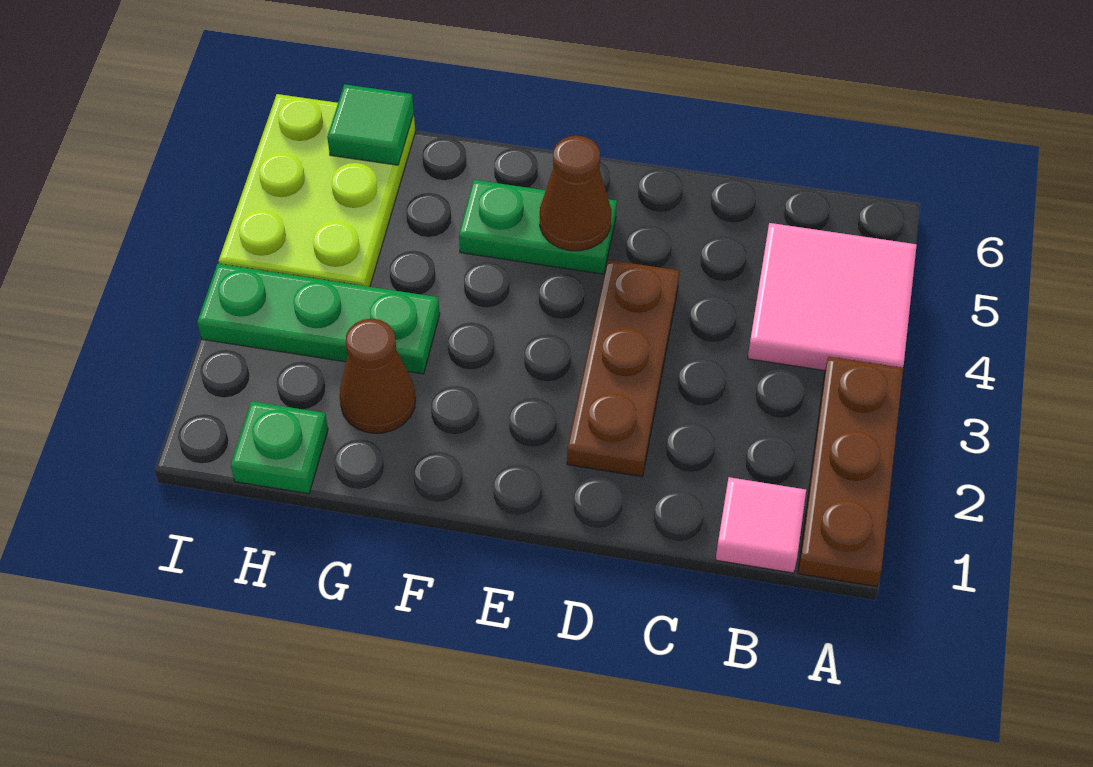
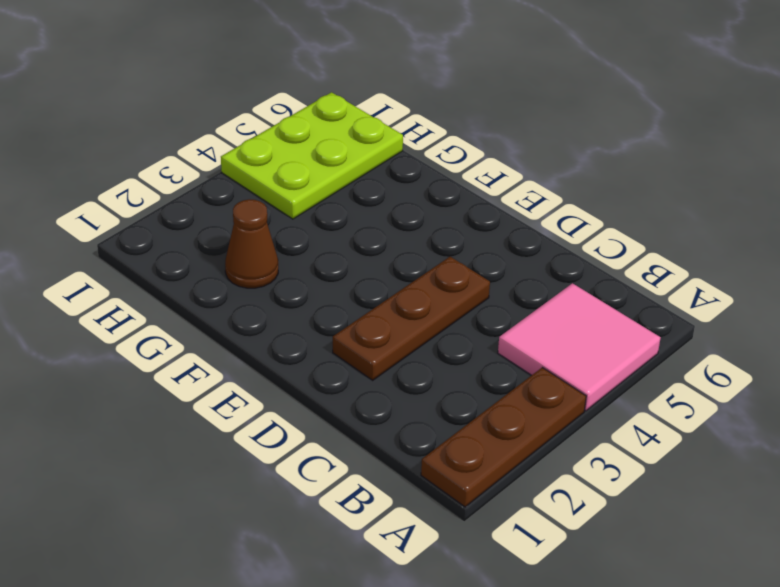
none -> pink tile B1 level 1
none -> green plate E5:F5 level 1

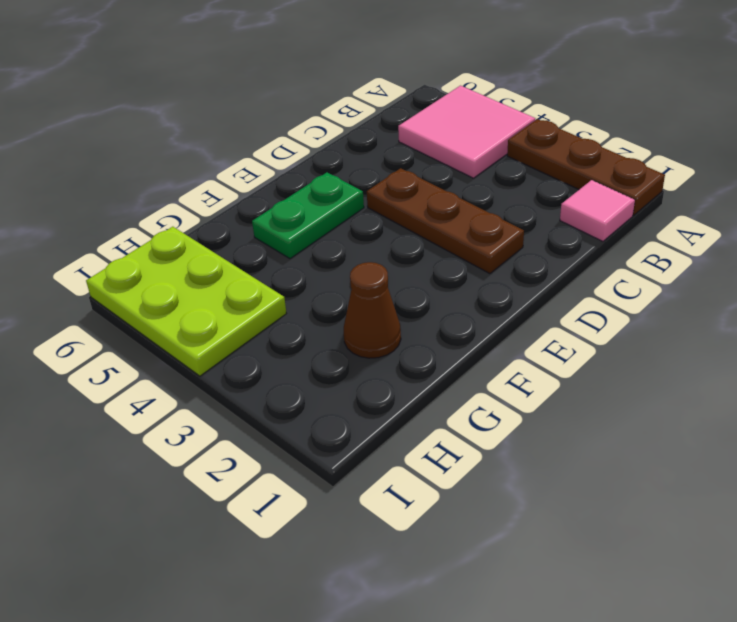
none -> green plate G3:I3 level 1
none -> green plate H1 level 1

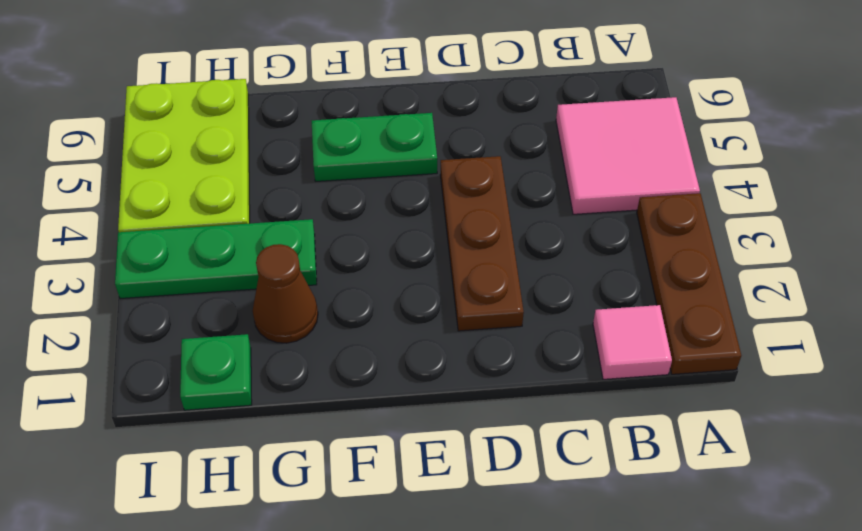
none -> brown cone E5 level 2
none -> green tile H6 level 2

